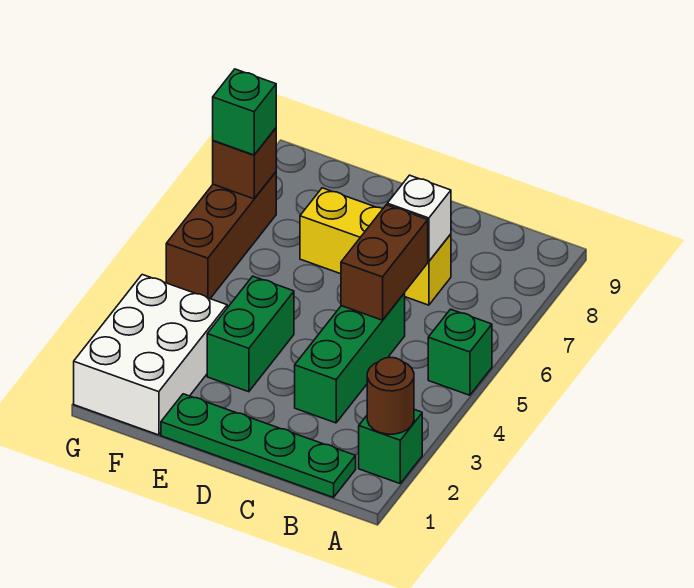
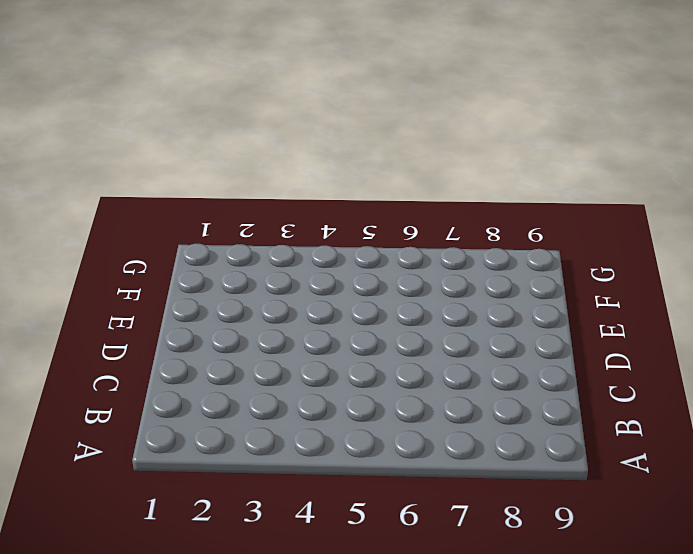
none -> green brick A2 level 1
none -> green brick A5 level 1
none -> green plate B1:E1 level 1

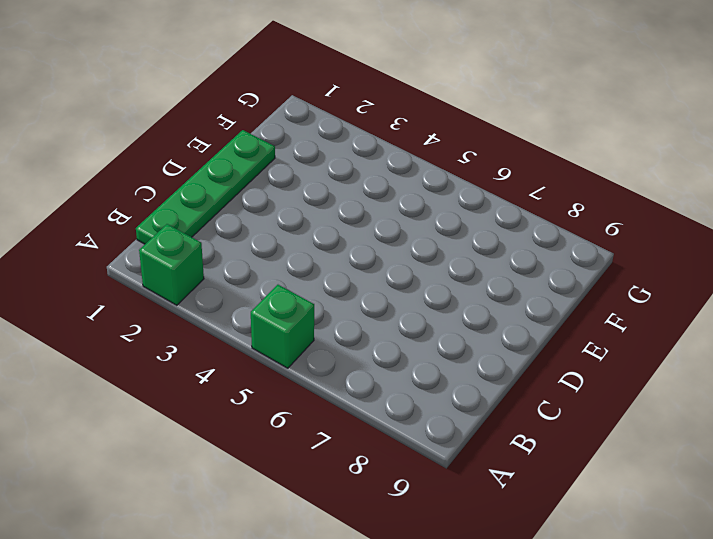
none -> green brick C3:C5 level 1
none -> yellow brick C7:E7 level 1
none -> green brick E3:E4 level 1

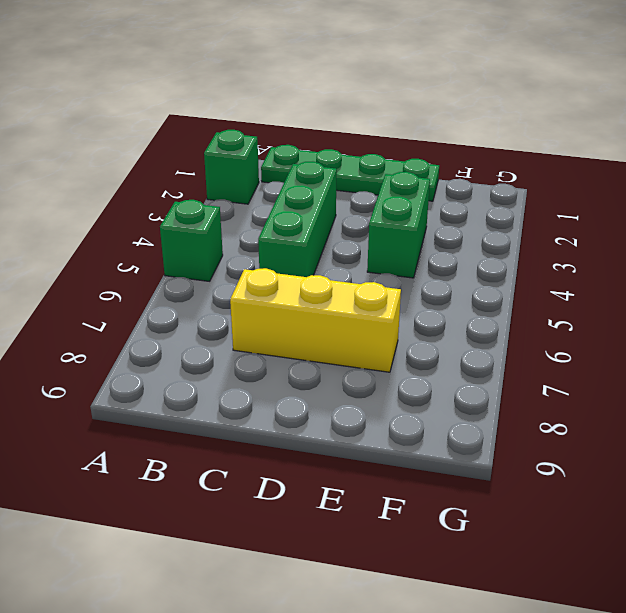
none -> white brick F1:G3 level 1
none -> brown brick G5:G7 level 1
none -> brown round brick A2 level 2

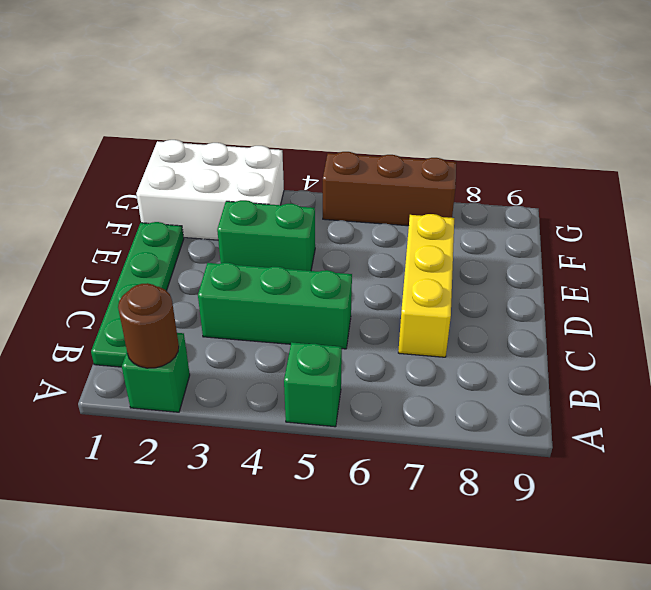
none -> brown brick C5:C6 level 2
none -> white brick C7 level 2
none -> brown brick G7 level 2

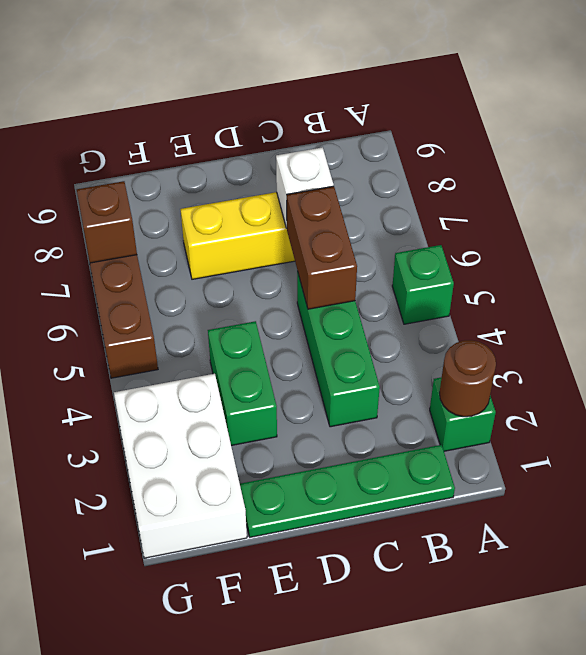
none -> green brick G7 level 3

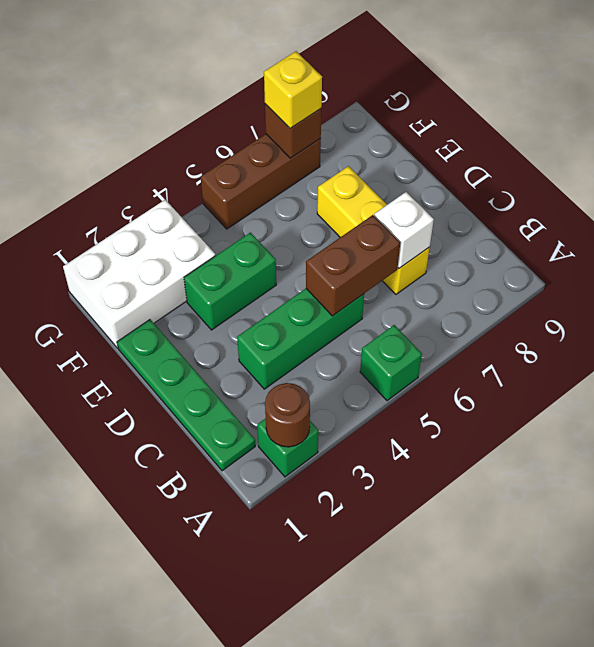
yellow brick G7 level 3 -> green brick G7 level 3

